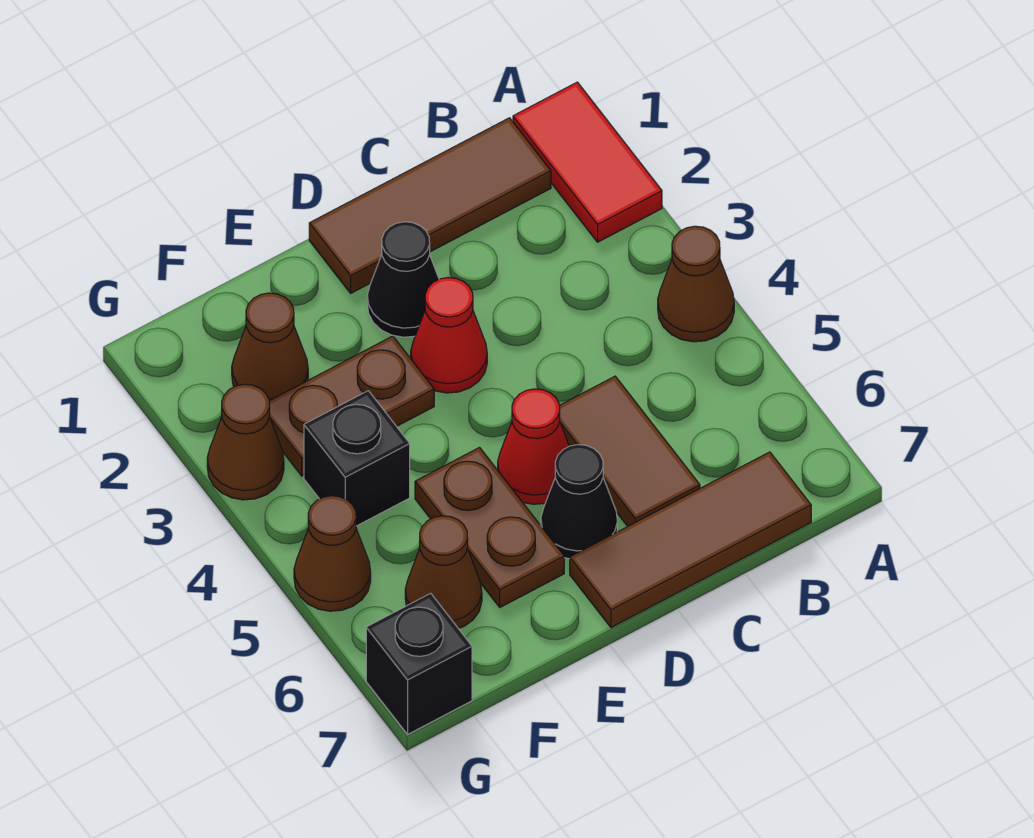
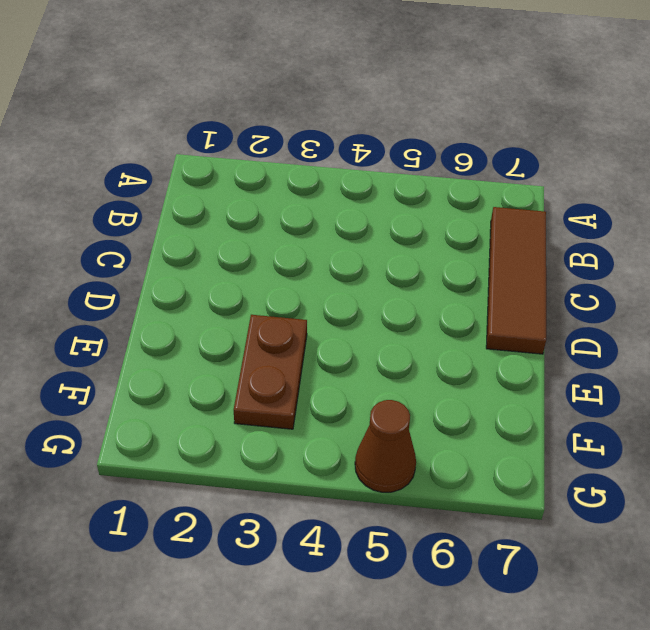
none -> red tile A1:A2 level 1
none -> brown cone A4 level 1
none -> brown tile B1:D1 level 1

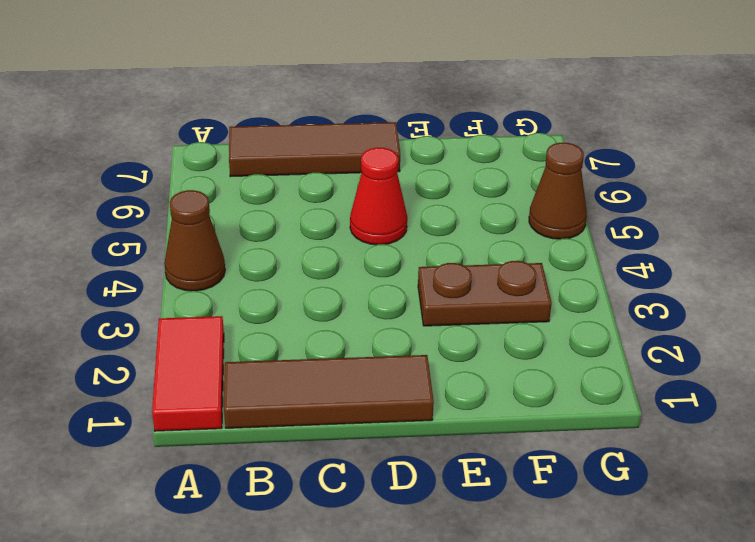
none -> brown tile C5:C6 level 1
none -> black cone D2 level 1
none -> red cone D3 level 1

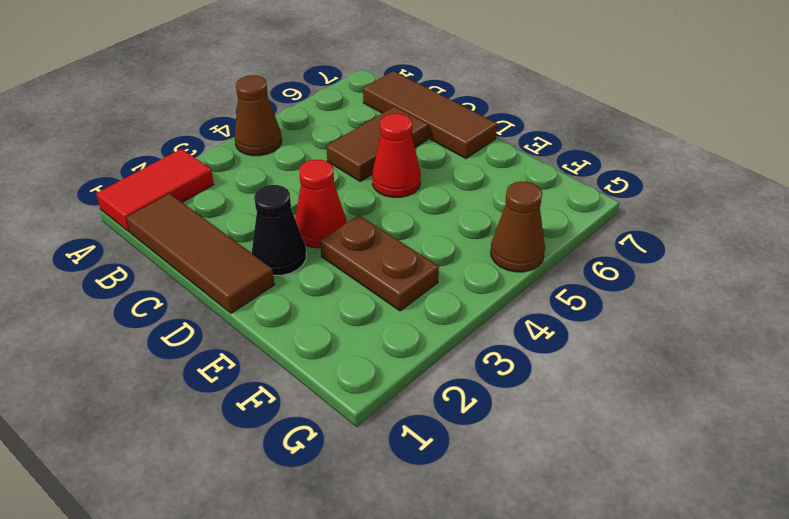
none -> black cone D6 level 1
none -> brown plate E5:E6 level 1
none -> brown cone F2 level 1

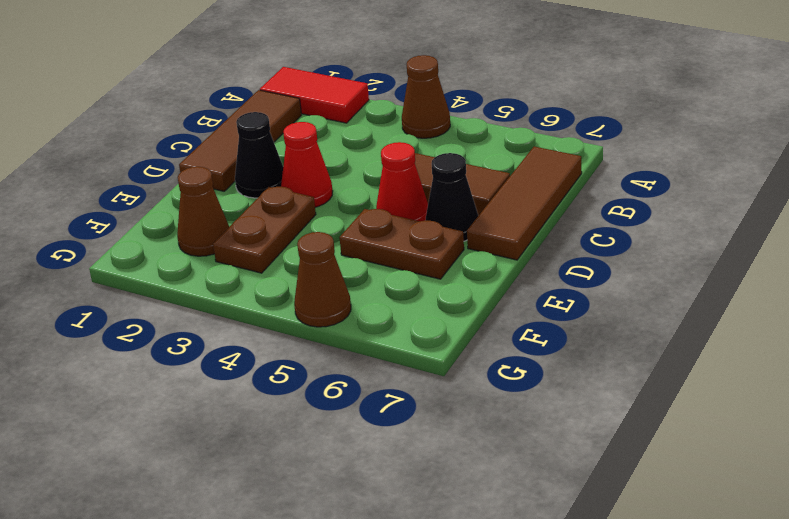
none -> black brick F4 level 1
none -> brown cone F6 level 1
none -> brown cone G3 level 1

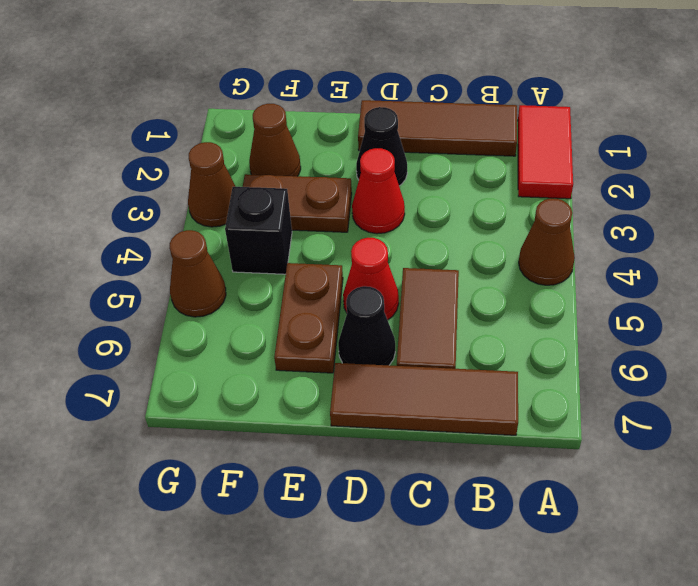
none -> brown cone F6 level 1
none -> black brick G7 level 1

